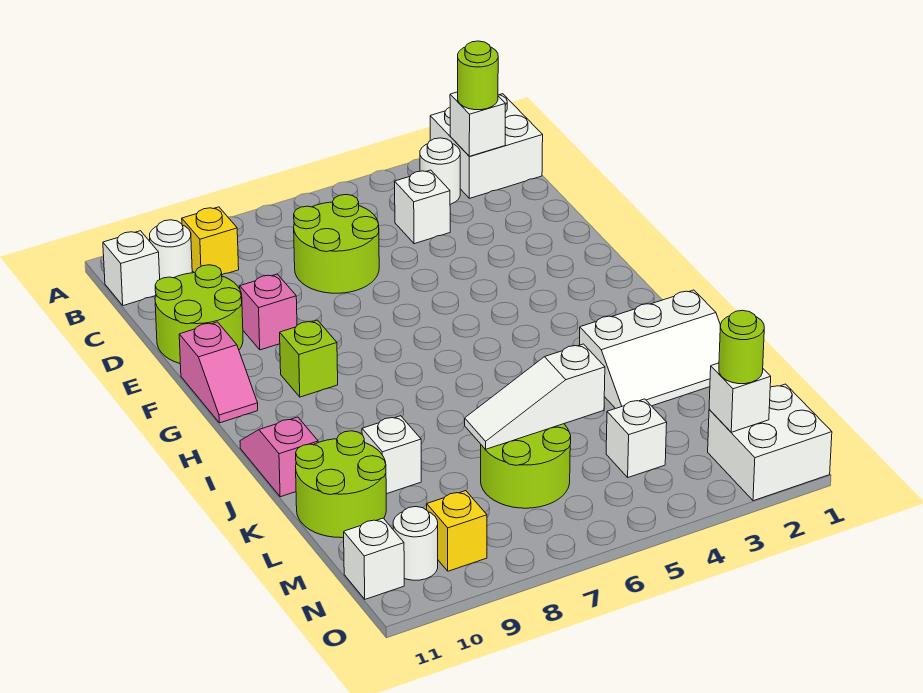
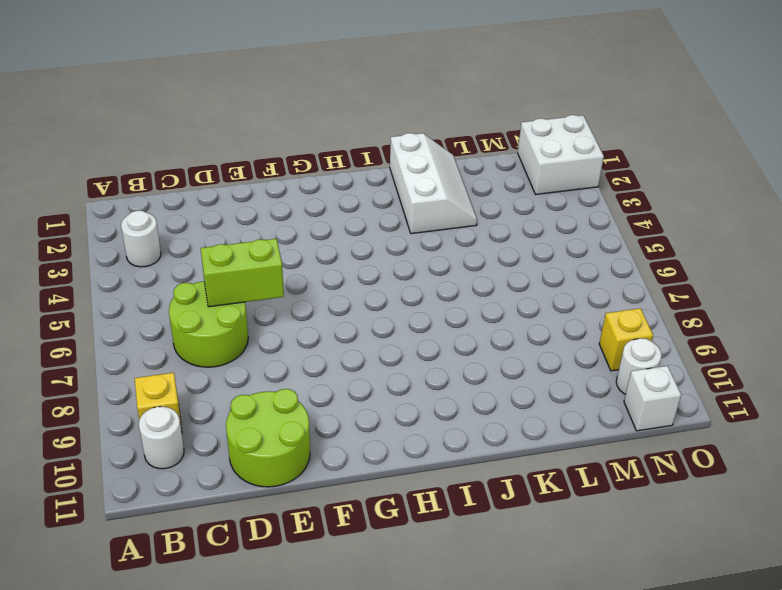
lime brick D6:E6 level 2 -> none
none -> white brick A1:B2 level 1
none -> white brick B11 level 1
none -> white brick C4 level 1

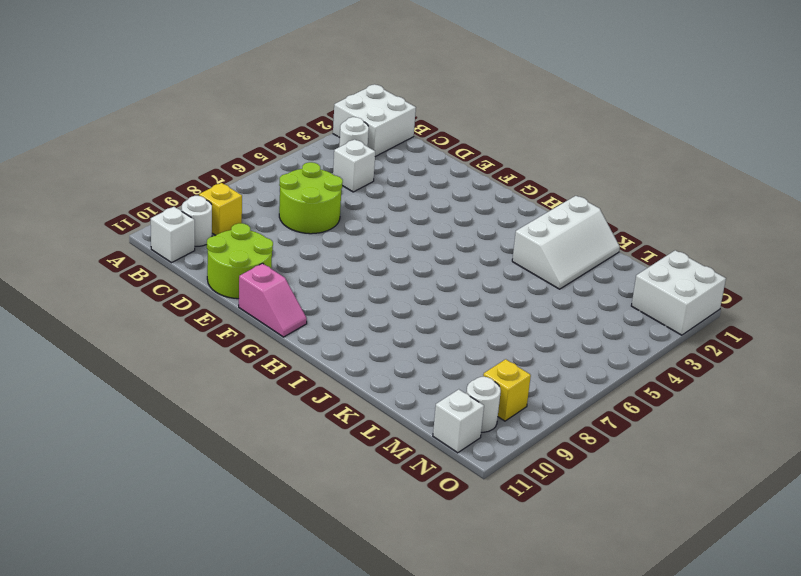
none -> pink brick E9 level 1
none -> lime brick G9 level 1
none -> pink slope I11:J11 level 1 top J

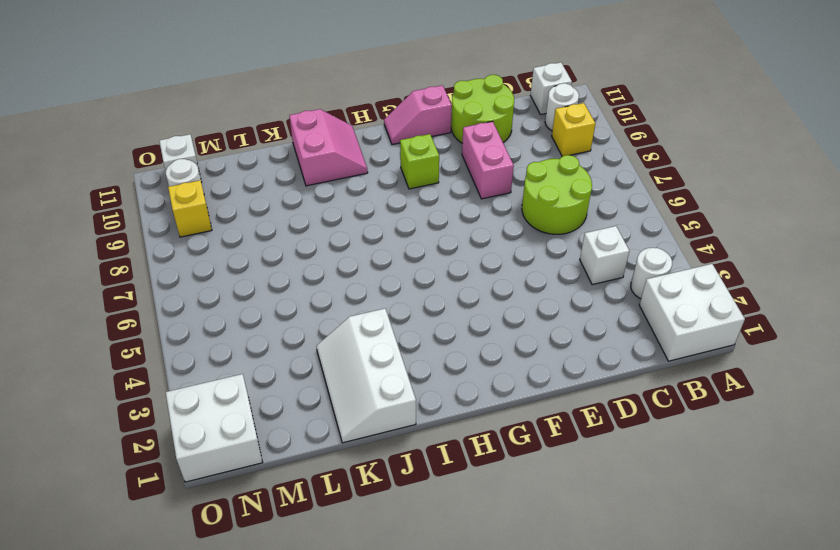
pink brick E8:E9 level 1 -> pink brick E9 level 1
pink slope I10:J11 level 1 top J -> pink slope I11:J11 level 1 top J
none -> white brick K9 level 1
none -> lime round brick K10:L11 level 1
none -> lime round brick L6:M7 level 1

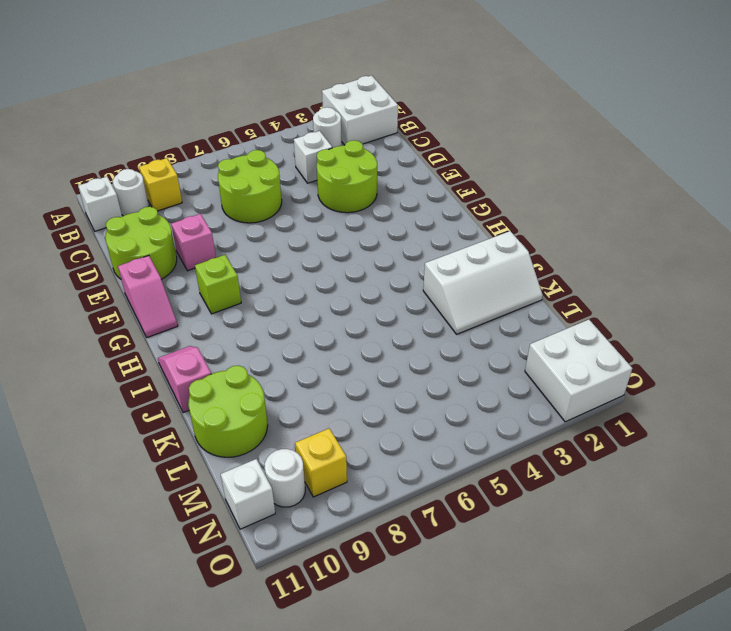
lime round brick D3:E4 level 1 -> lime round brick L6:M7 level 1
none -> white brick K9 level 1
none -> white brick M4 level 1
none -> white brick B2 level 2

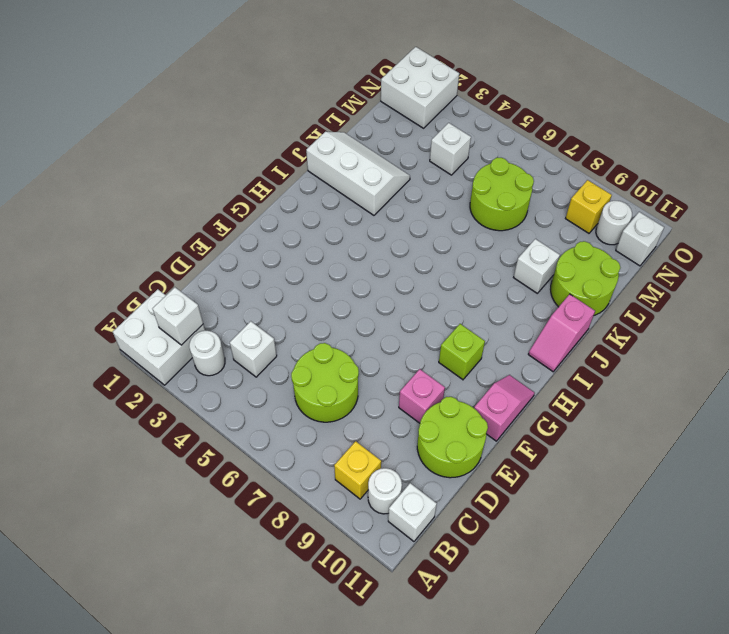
none -> white slope L5:L7 level 2 top 5
none -> white brick N2 level 2
none -> lime round brick B2 level 3

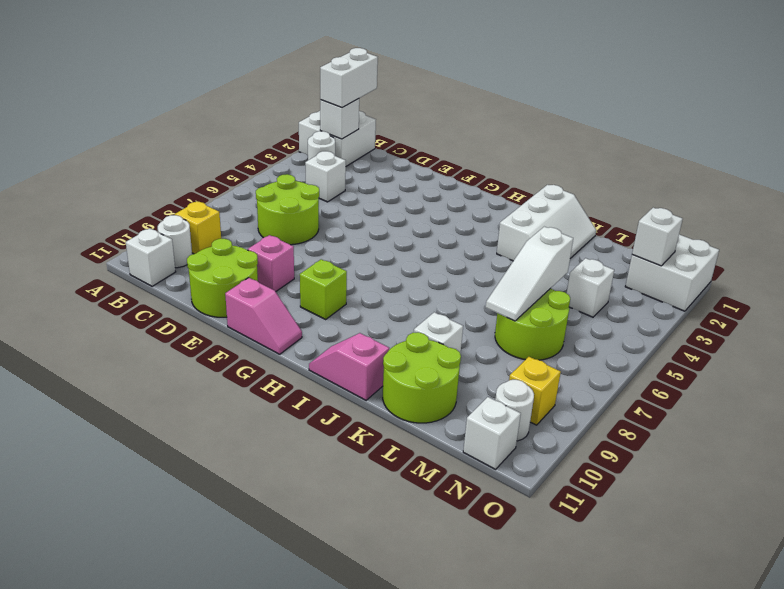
white brick B1:B2 level 3 -> lime round brick B2 level 3
none -> lime round brick N2 level 3

